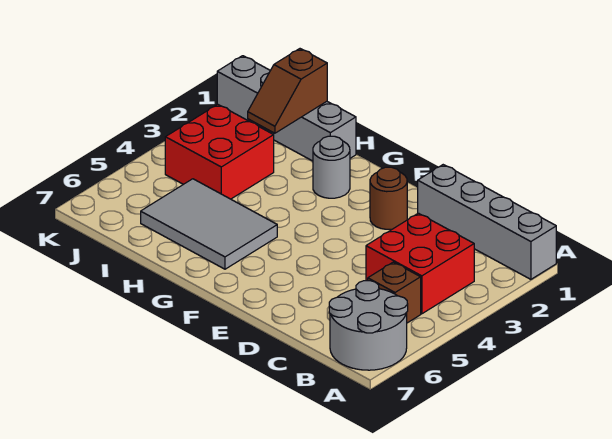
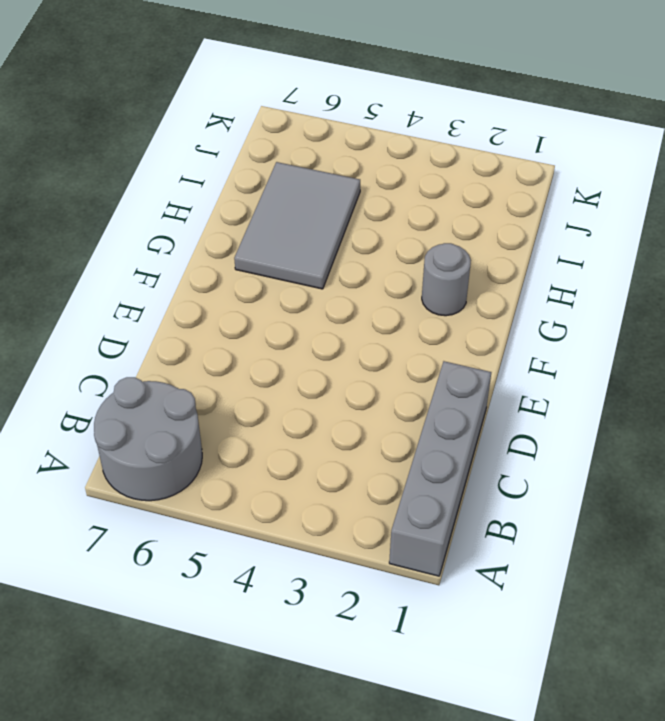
none -> red brick B3:C4 level 1
none -> brown brick B5 level 1

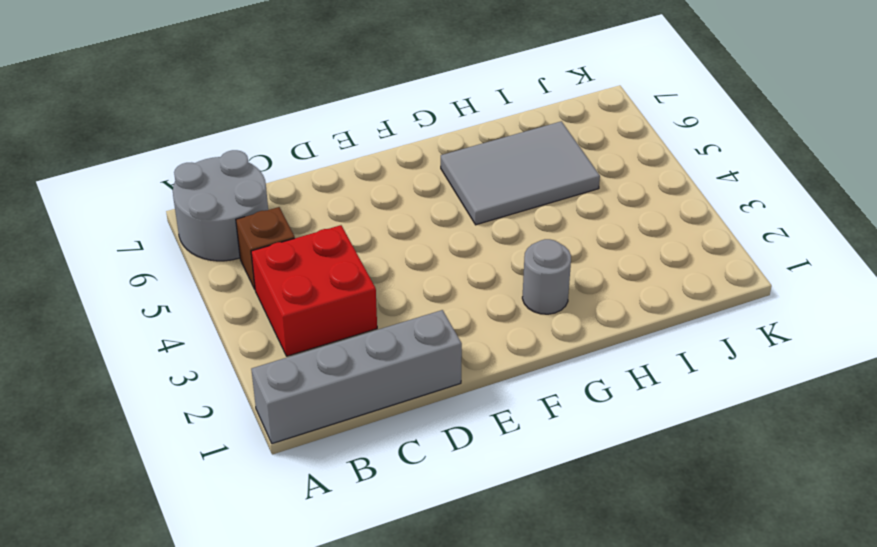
none -> brown round brick E2 level 1
none -> grey brick H1:K1 level 1

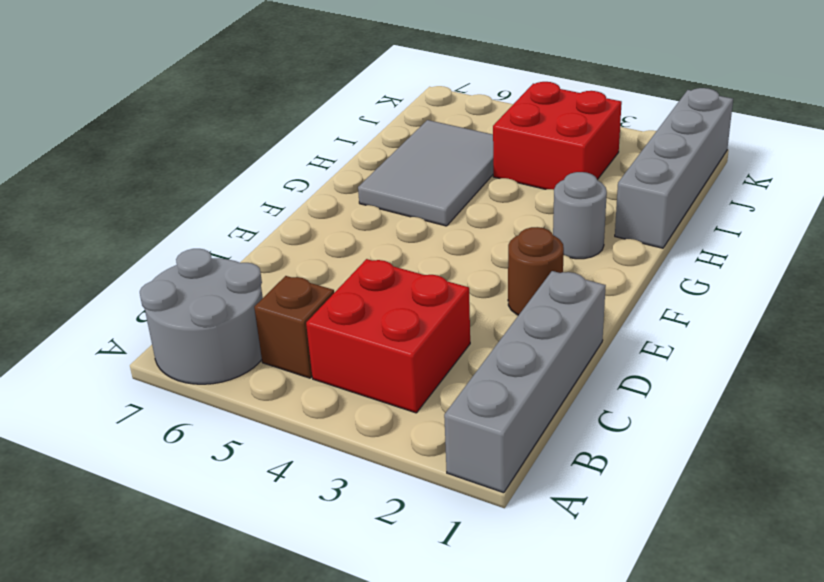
none -> brown slope I1:I2 level 2 top 1

